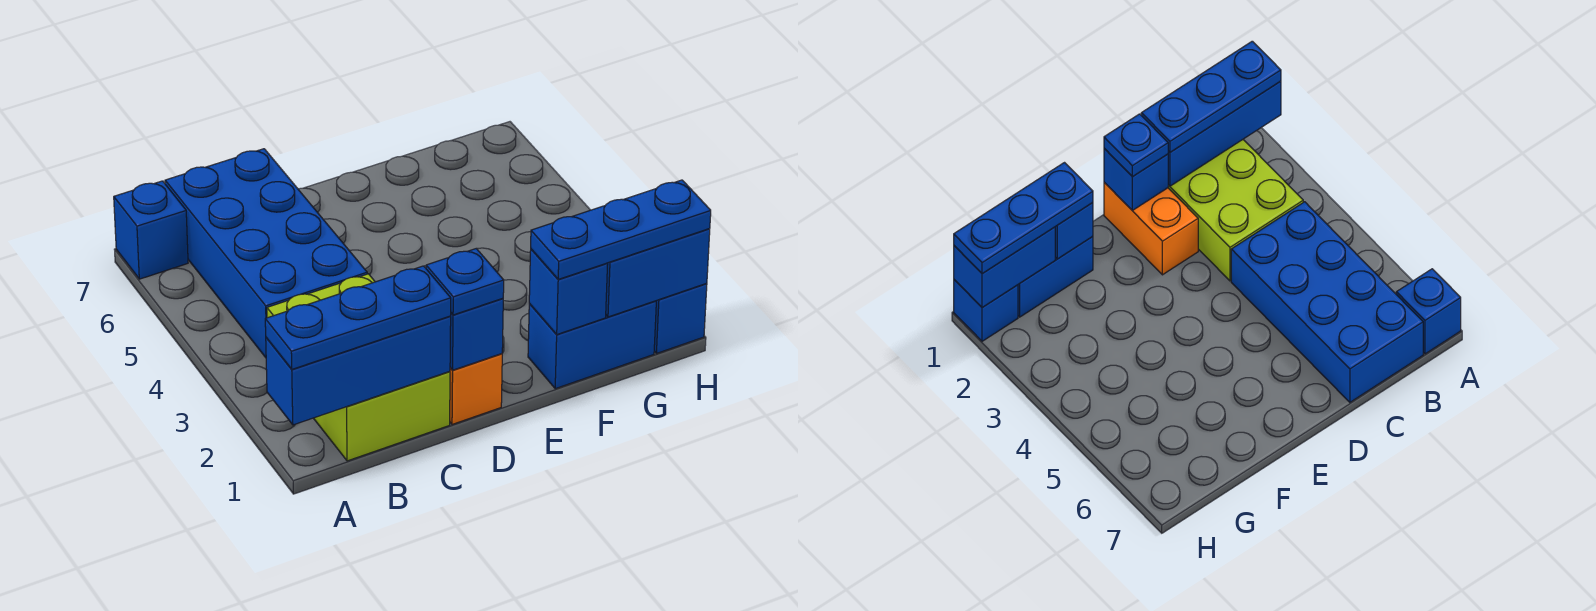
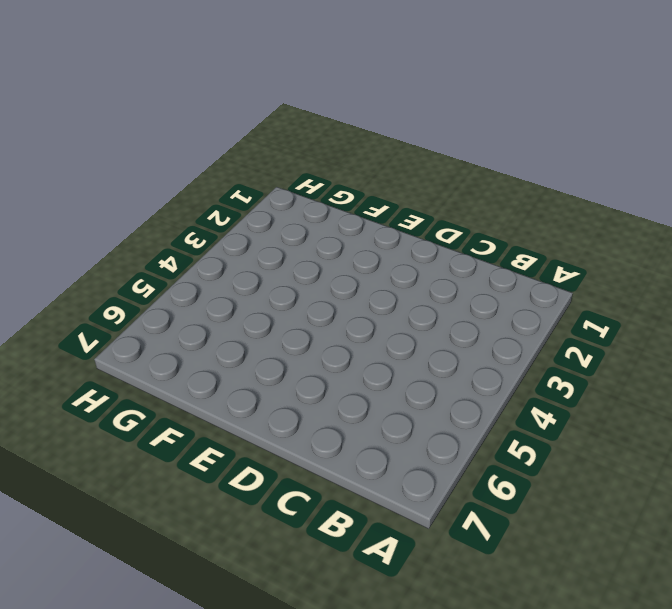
none -> blue brick A7 level 1
none -> lime brick B1:C3 level 1
none -> blue brick B4:C7 level 1

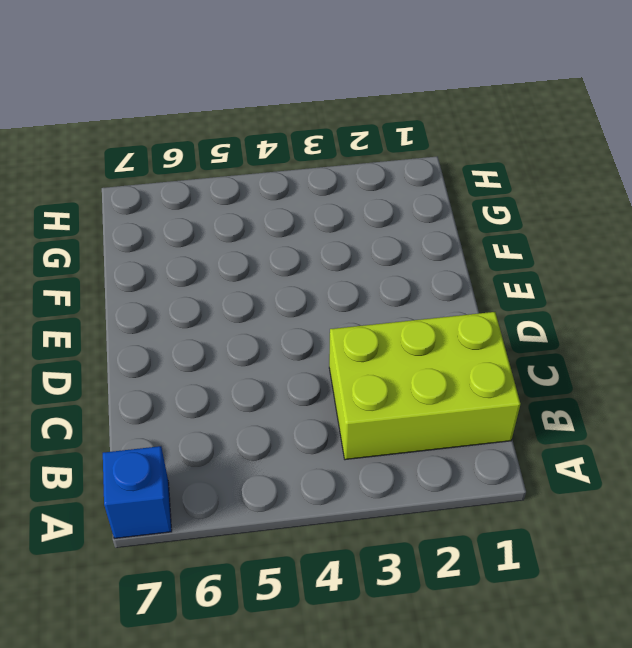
none -> blue brick B4:C7 level 1
none -> orange brick D1:D2 level 1
none -> blue brick F1:G1 level 1

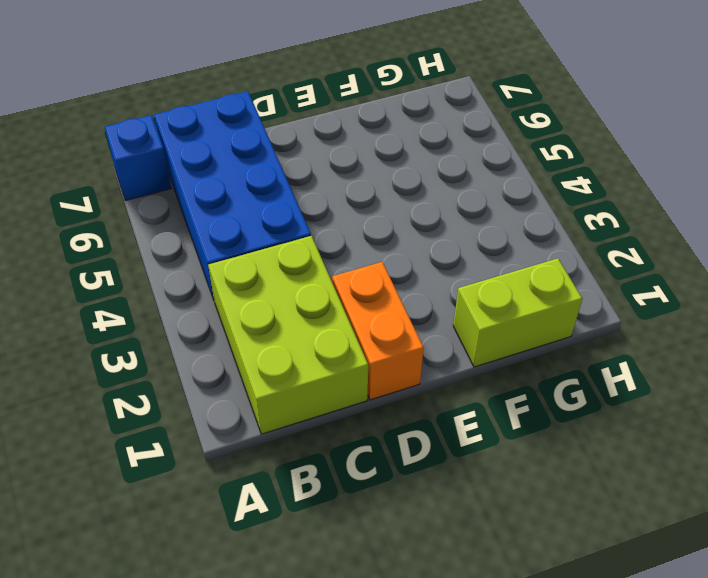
lime brick F1:G1 level 1 -> blue brick F1:G1 level 1
none -> blue brick H1 level 1
none -> blue brick A1:C1 level 2
none -> blue brick D1 level 2

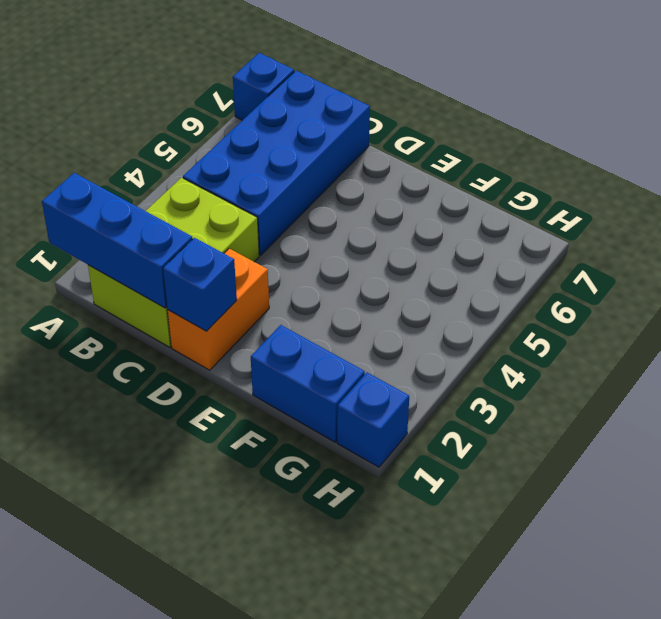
none -> blue brick F1 level 2
none -> blue brick G1:H1 level 2
none -> blue plate A1:C1 level 3

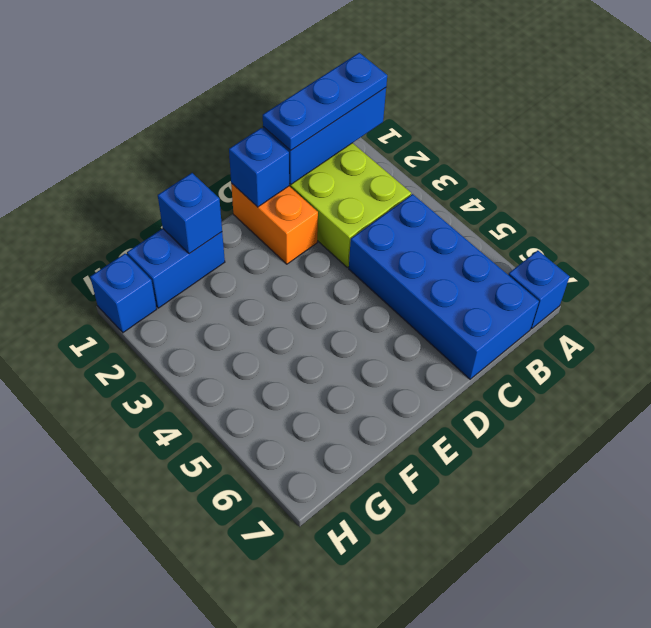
none -> blue brick G1:H1 level 2
none -> blue plate D1 level 3
none -> blue plate F1:H1 level 3

